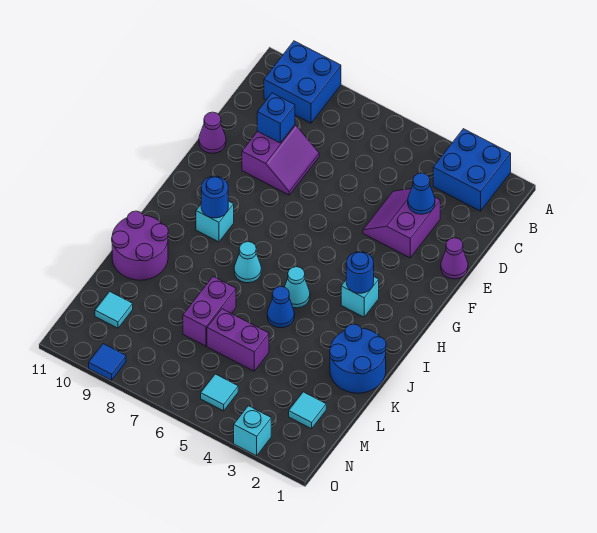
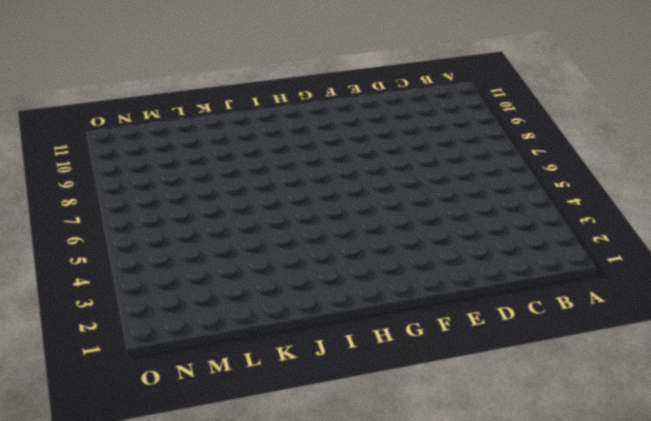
none -> blue brick A2:B3 level 1
none -> blue brick A9:B10 level 1
none -> purple slope D3:E4 level 1 top 3

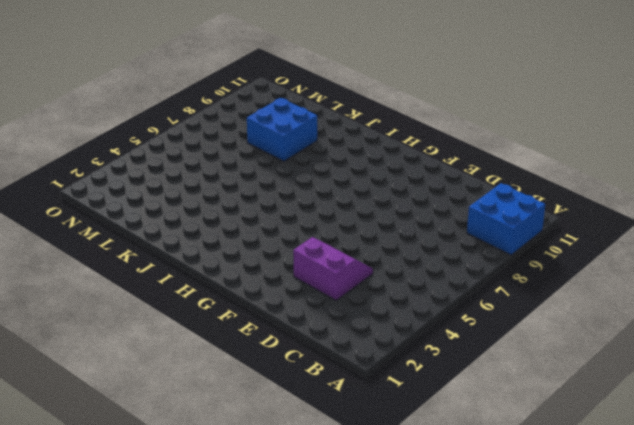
blue brick K8:L9 level 1 -> blue brick A2:B3 level 1
none -> purple slope D8:E9 level 1 top 9
none -> purple cone E1 level 1
none -> purple cone E11 level 1

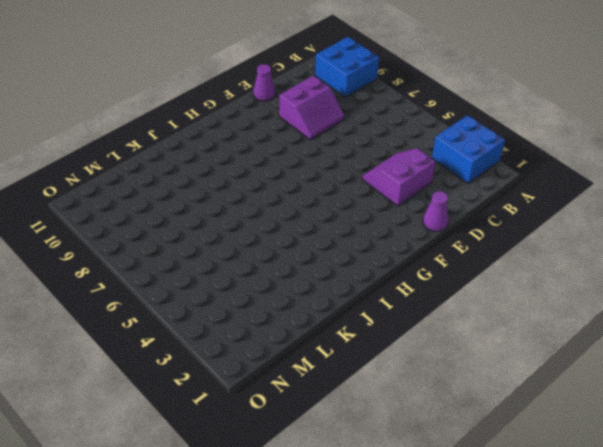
none -> cyan brick H3 level 1
none -> cyan brick H9 level 1
none -> cyan cone I5 level 1

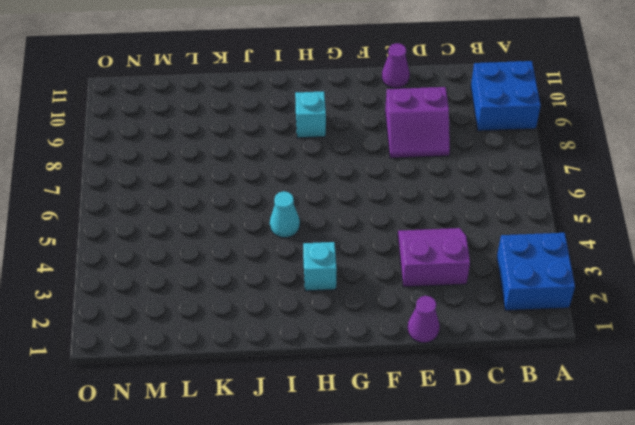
none -> cyan cone I7 level 1
none -> blue round brick J1:K2 level 1
none -> blue cone J5 level 1

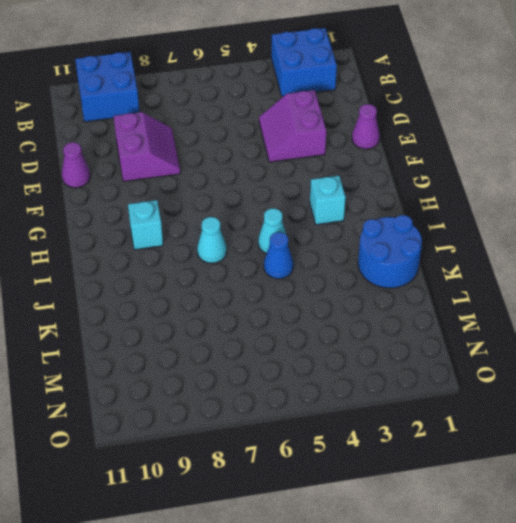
none -> purple round brick J10:K11 level 1
none -> purple brick K7:L7 level 1
none -> purple brick L5:L6 level 1

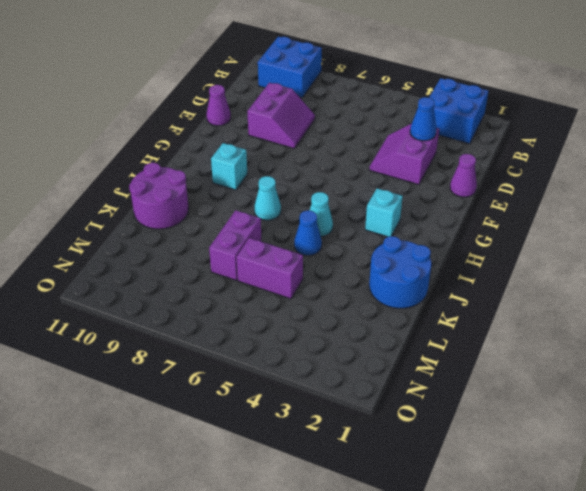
none -> cyan tile M2 level 1
none -> cyan tile M10 level 1
none -> cyan tile N5 level 1

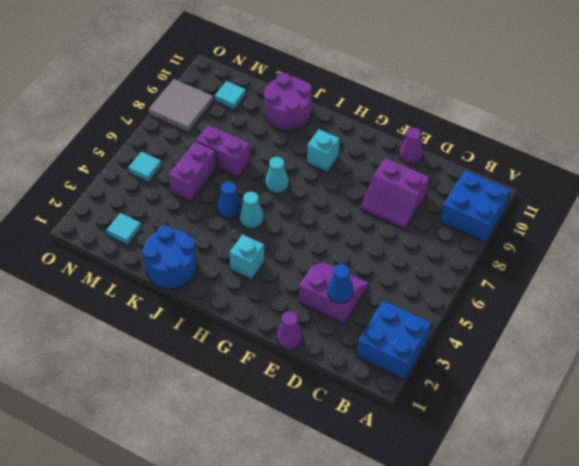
grey tile N8:O9 level 1 -> blue tile O9 level 1
none -> cyan brick O3 level 1
none -> blue brick D9 level 2
none -> blue round brick H3 level 2

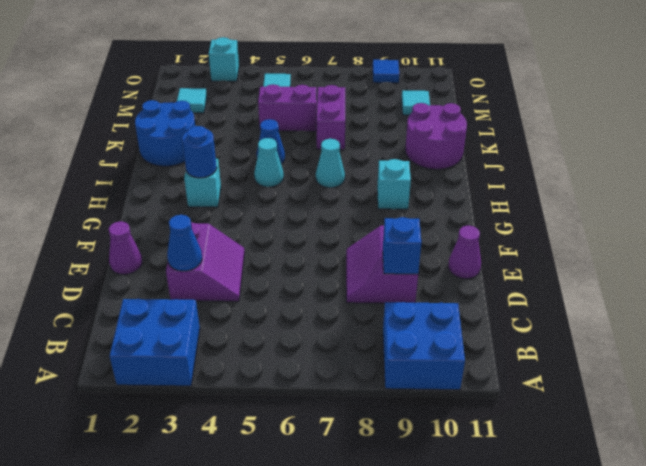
none -> blue round brick H9 level 2

